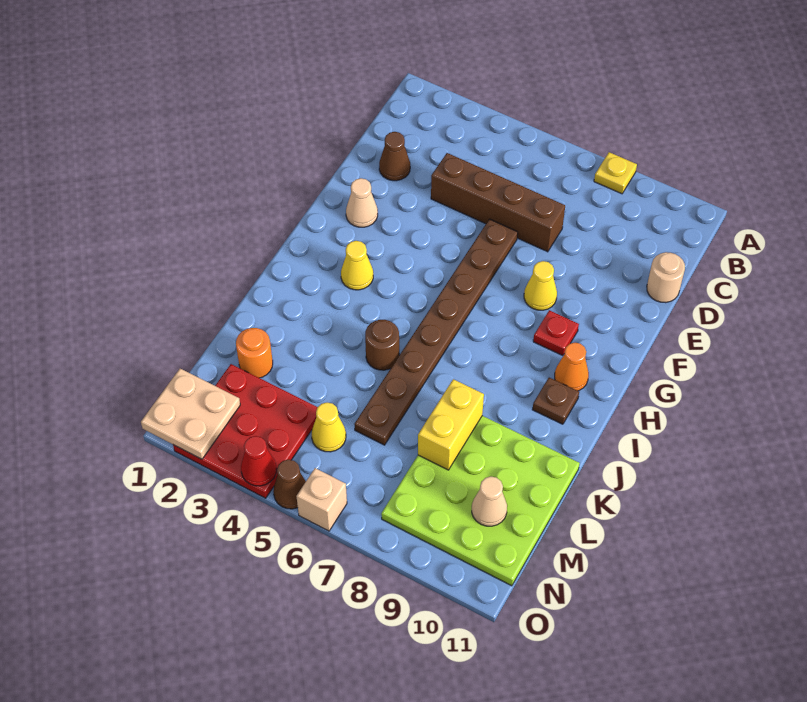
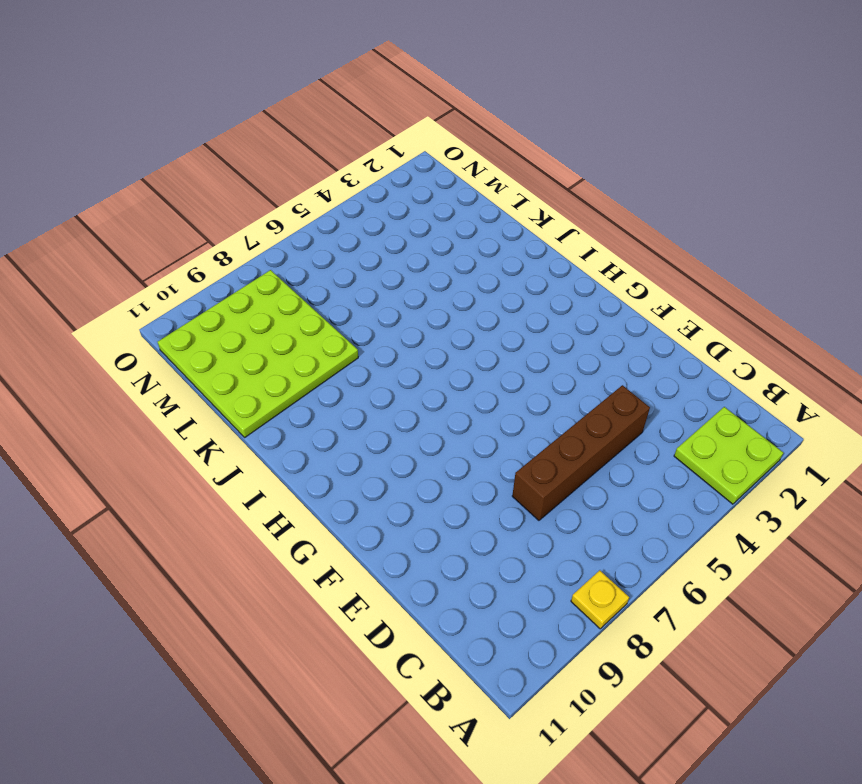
lime plate A2:B3 level 1 -> none
none -> brown cone D2 level 1
none -> tan round brick D11 level 1
none -> brown plate E6:L6 level 1

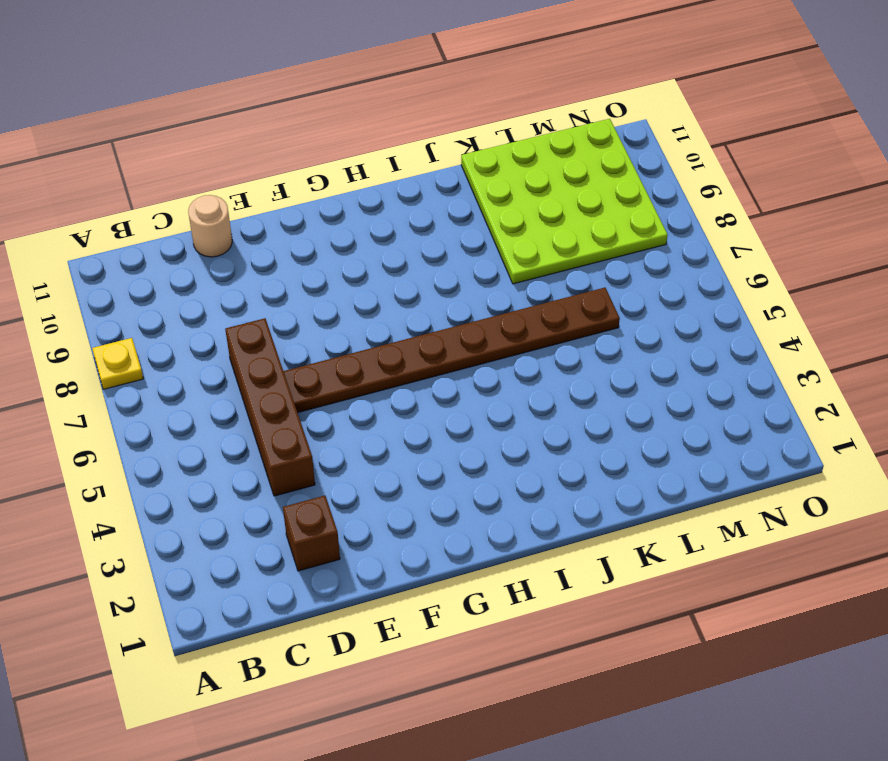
brown brick D2 level 1 -> brown cone D2 level 1
none -> tan cone F2 level 1
none -> yellow cone F8 level 1
none -> red plate G9 level 1

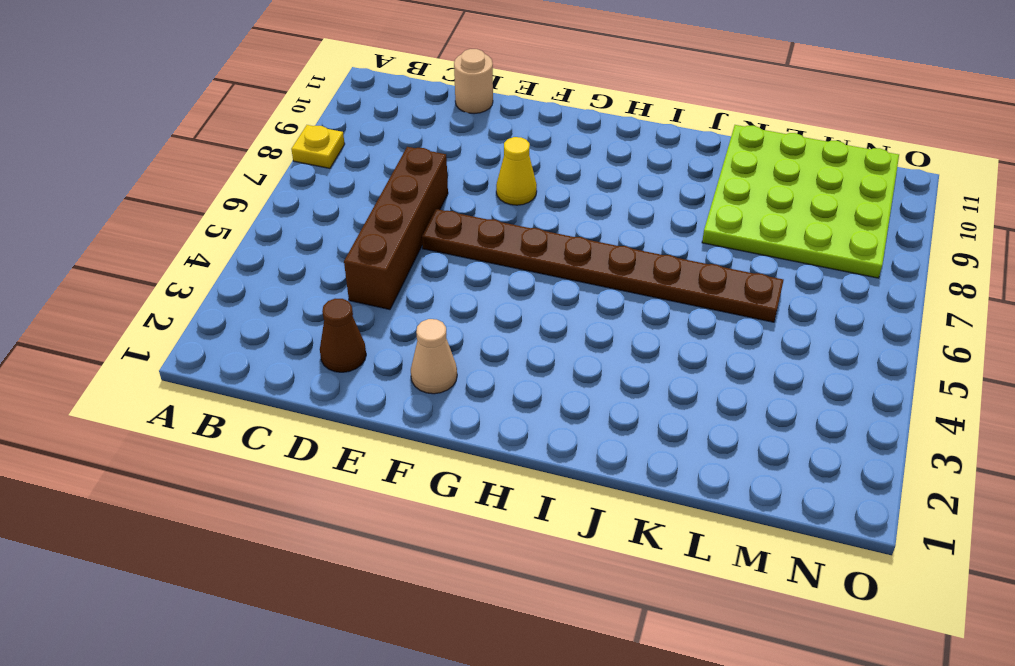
none -> red plate G9 level 1
none -> yellow cone H3 level 1
none -> orange cone H10 level 1

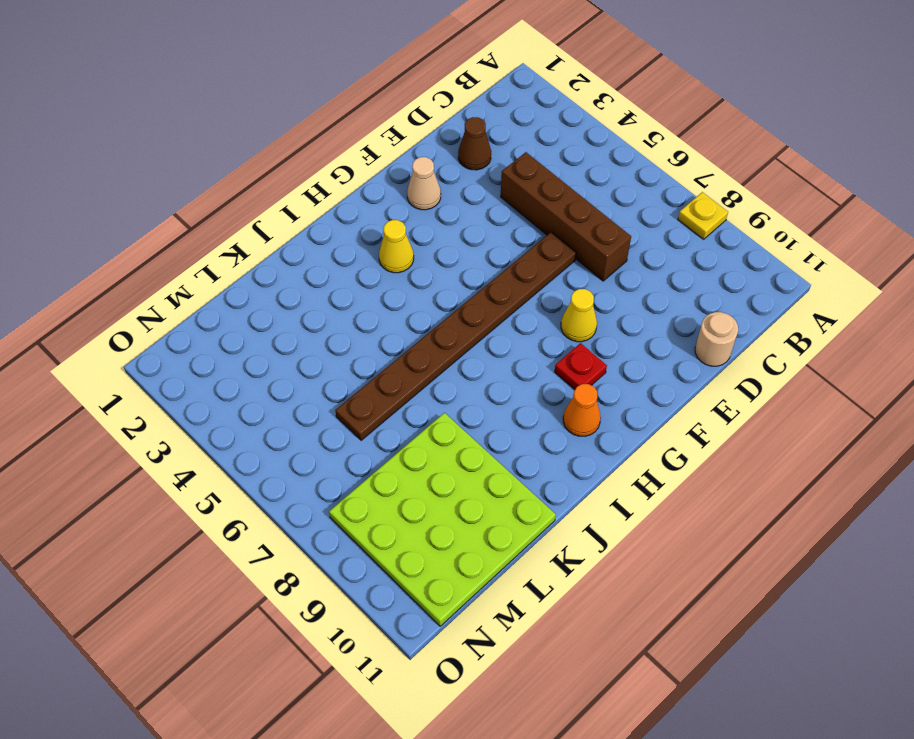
none -> brown plate I10 level 1
none -> brown round brick J5 level 1
none -> orange round brick L2 level 1

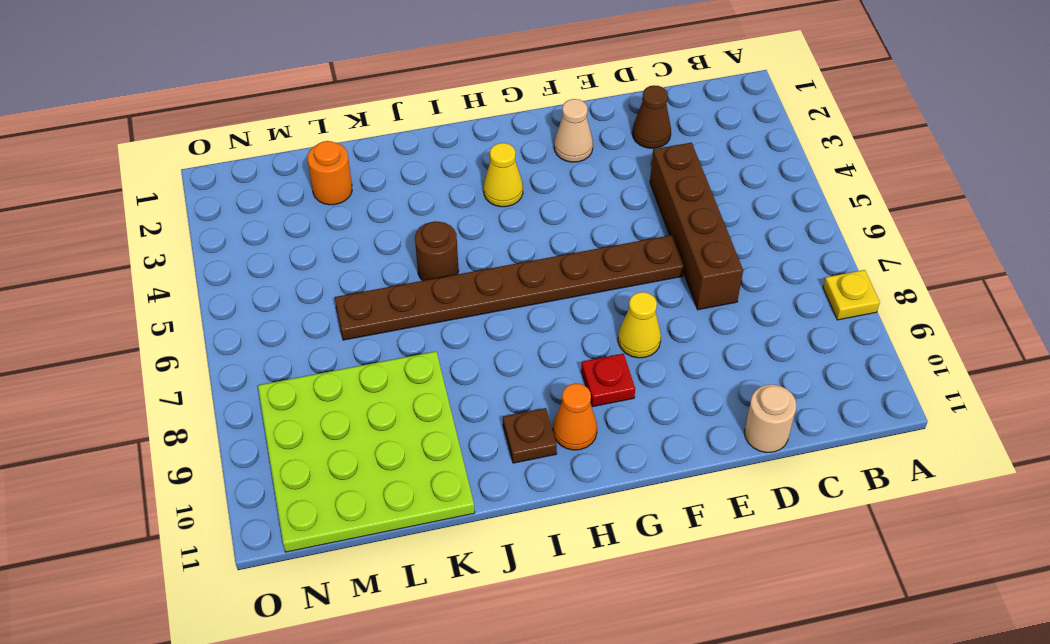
none -> red plate M2:O4 level 1
none -> yellow cone M5 level 1
none -> brown cone O5 level 1

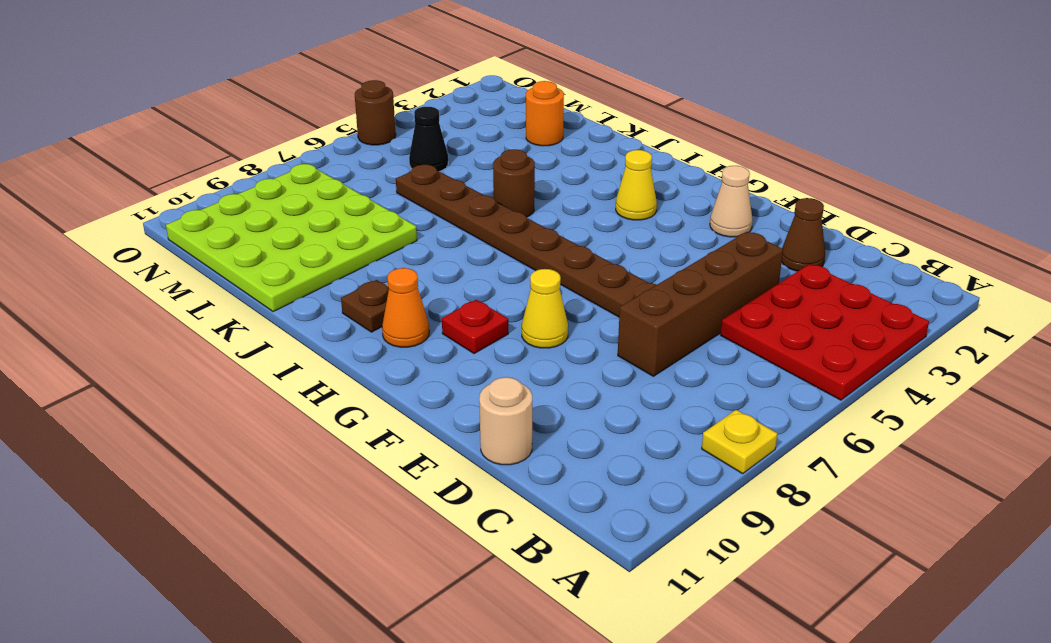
red plate A3:C5 level 1 -> red plate M2:O4 level 1
black cone M5 level 1 -> yellow cone M5 level 1
brown round brick O5 level 1 -> brown cone O5 level 1
none -> tan brick O6 level 1
none -> yellow brick K8:L8 level 2
none -> tan cone M10 level 2

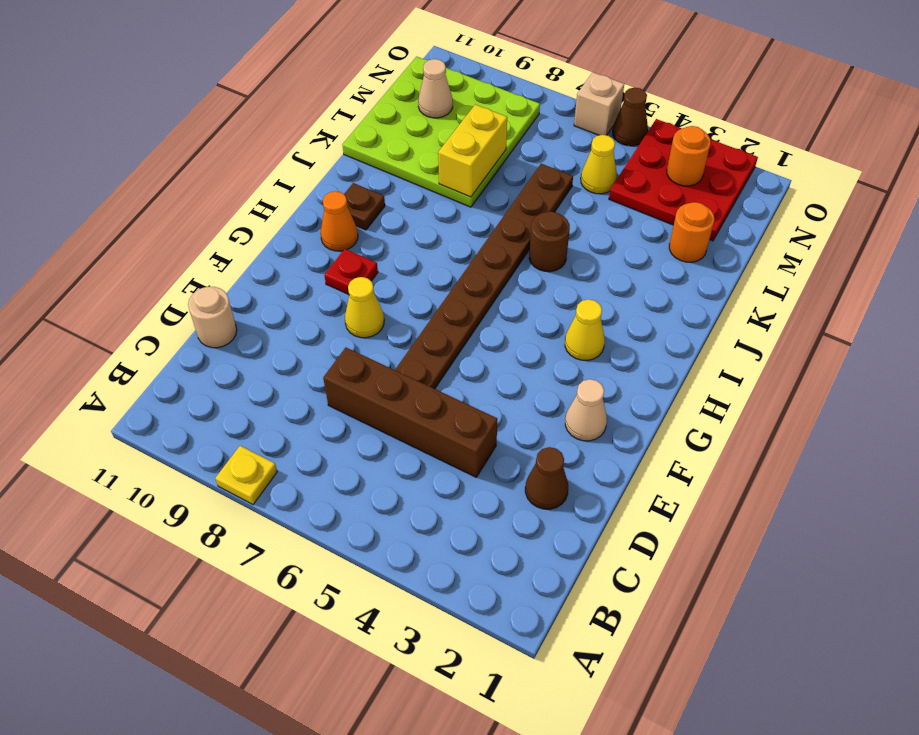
orange round brick N3 level 2 -> none
none -> tan plate N1:O2 level 2
none -> red cone O4 level 2

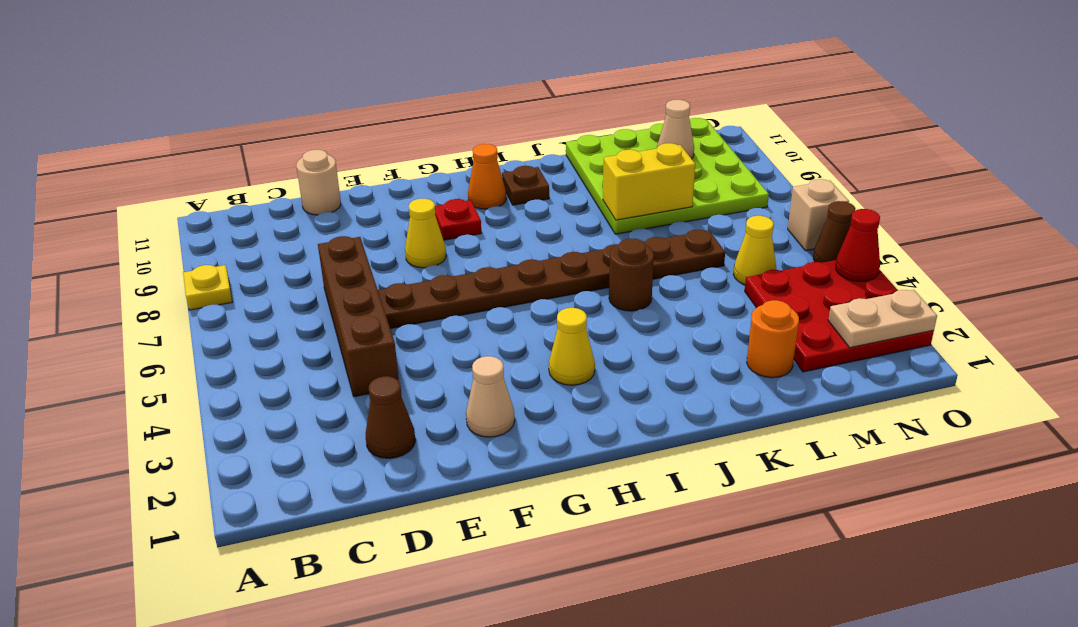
tan plate N2:O2 level 2 -> tan plate N1:O2 level 2

